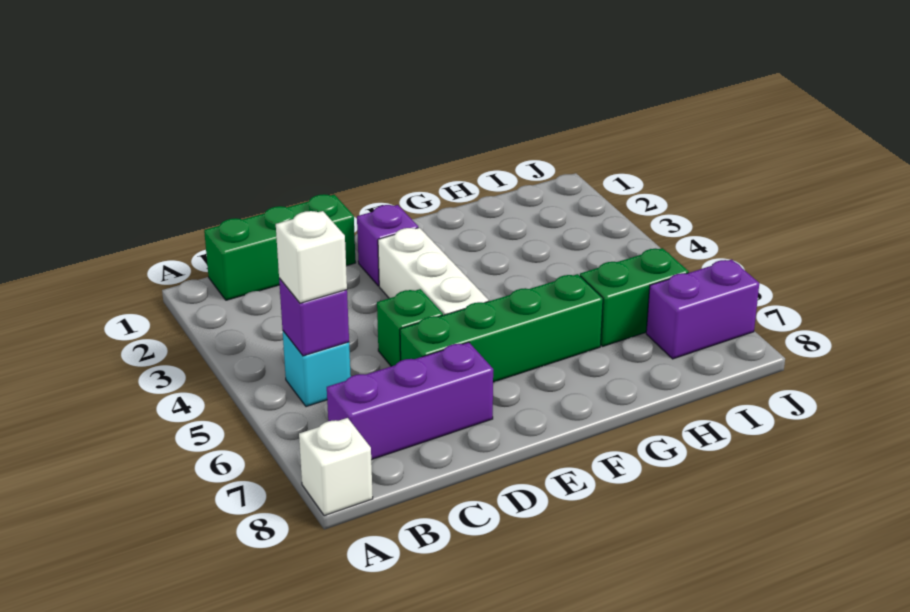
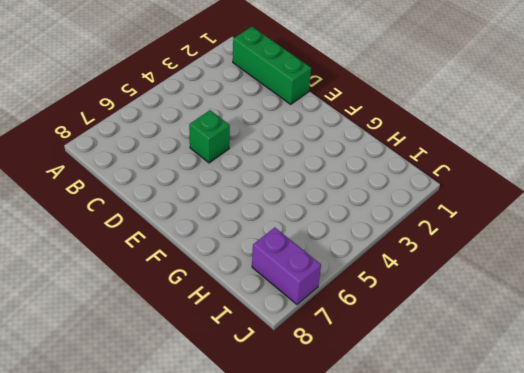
none -> white brick A8 level 1
none -> cyan brick B5 level 1
none -> purple brick B7:D7 level 1

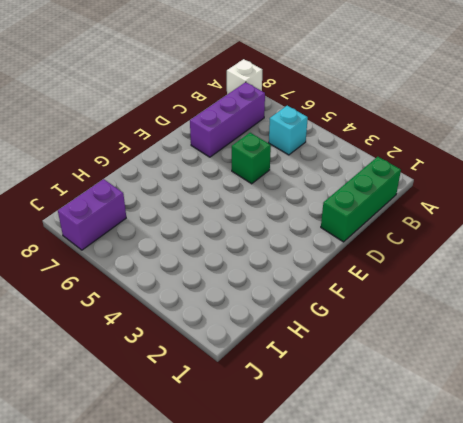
none -> green brick D6:G6 level 1
none -> purple brick E2 level 1
none -> white brick E3:E5 level 1

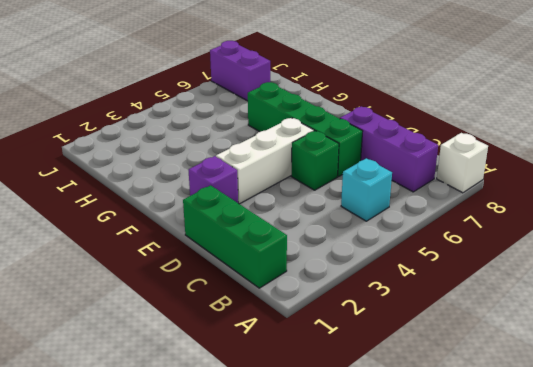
none -> green brick H6:I6 level 1
none -> purple brick B5 level 2
none -> white brick B5 level 3

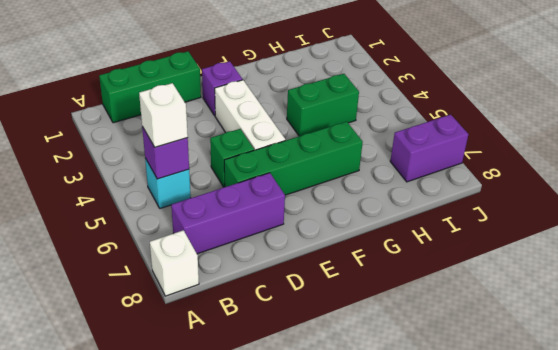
green brick G4:H4 level 1 -> green brick H6:I6 level 1

